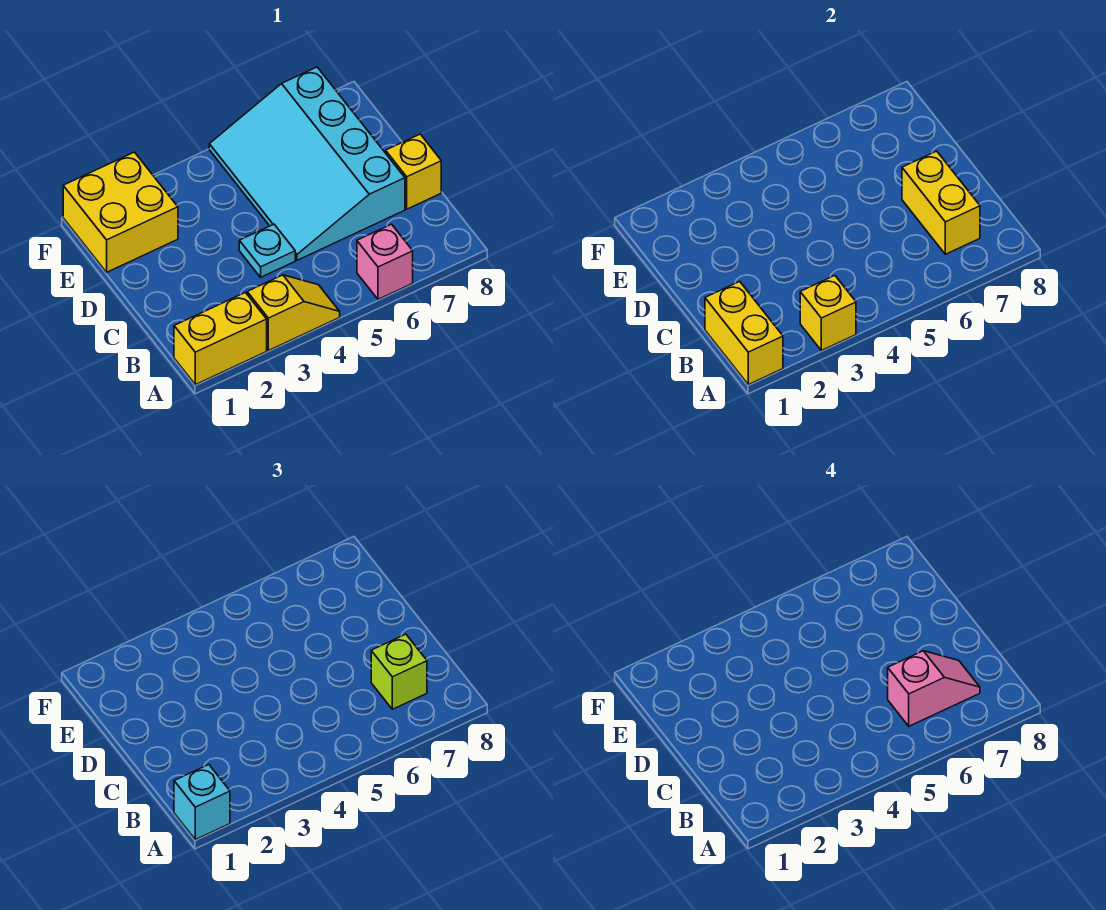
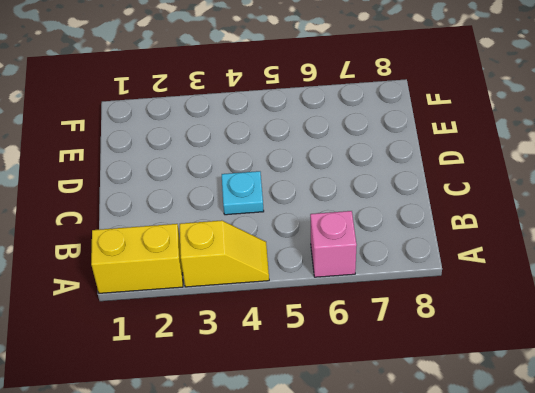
none -> cyan slope C5:F7 level 1 top 7
none -> yellow brick C8 level 1
none -> yellow brick E1:F2 level 1

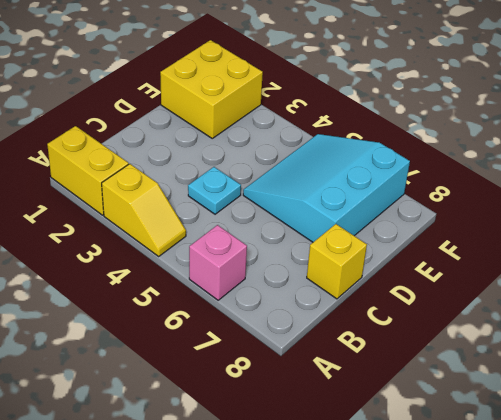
cyan slope D5:F7 level 1 top 7 -> cyan slope C5:F7 level 1 top 7
none -> yellow brick A1:B1 level 2
none -> yellow brick A3 level 2
none -> yellow brick B7:C7 level 2

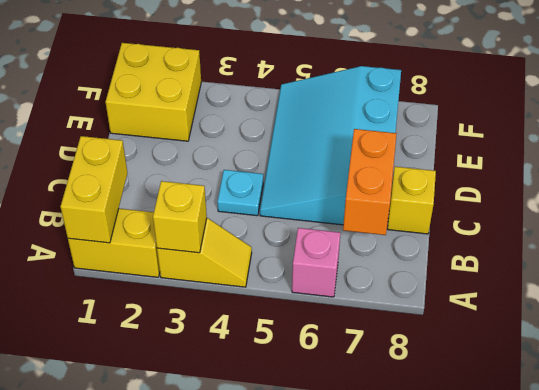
orange brick B7:C7 level 2 -> yellow brick B7:C7 level 2
none -> cyan brick A1 level 3
none -> lime brick B7 level 3
none -> pink slope B6:B7 level 4 top 6

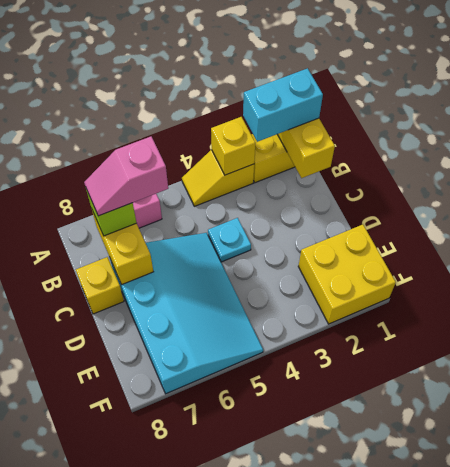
cyan brick A1:A2 level 3 -> cyan brick A1 level 3

